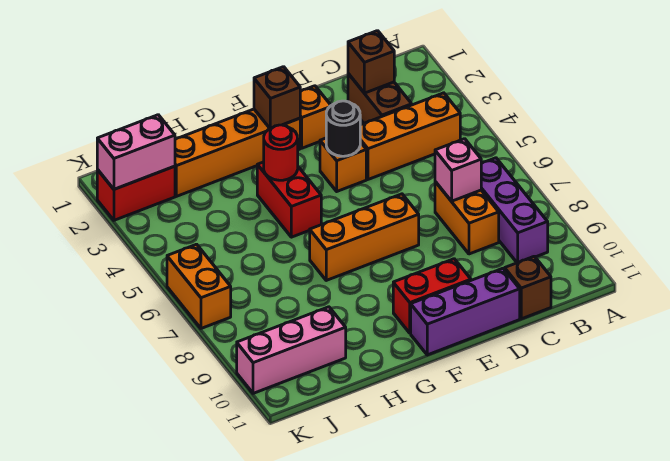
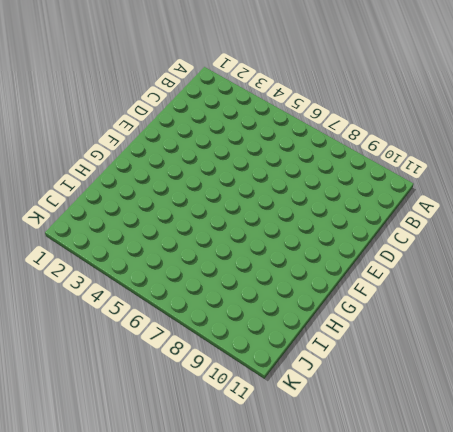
none -> orange brick B4:D4 level 1
none -> purple brick B7:B9 level 1
none -> brown brick C2:C3 level 1

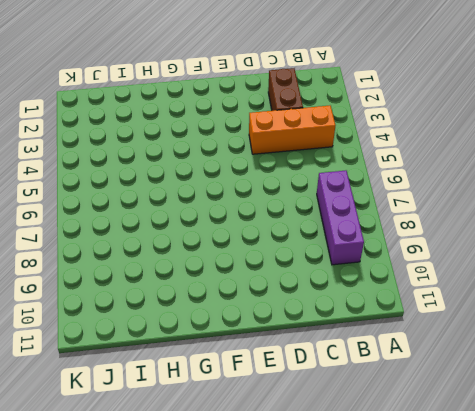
none -> orange brick C7:C8 level 1
none -> brown brick C11 level 1
none -> purple brick D11:F11 level 1

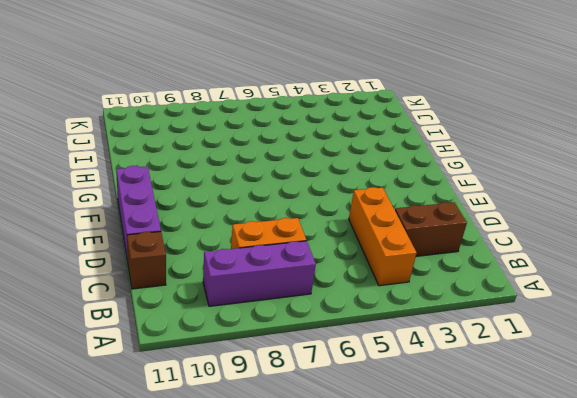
none -> orange brick E2 level 1
none -> orange brick E4 level 1
none -> orange brick E7:G7 level 1

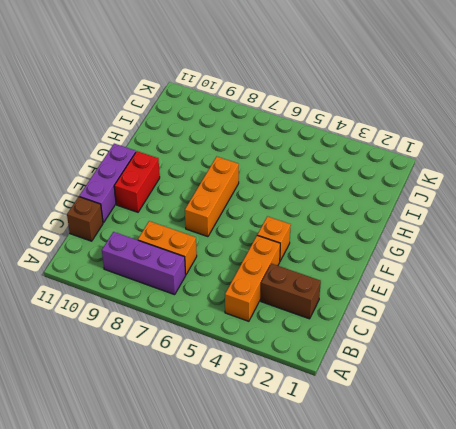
none -> orange brick E2 level 1
none -> orange brick F2:I2 level 1
none -> red brick G4:G5 level 1

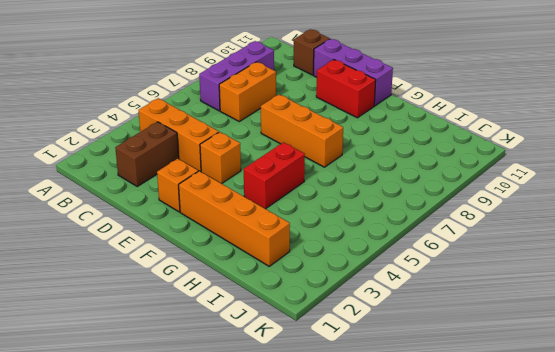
none -> pink brick I10:K10 level 1
none -> red brick J2:K2 level 1
none -> orange brick K6:K7 level 1

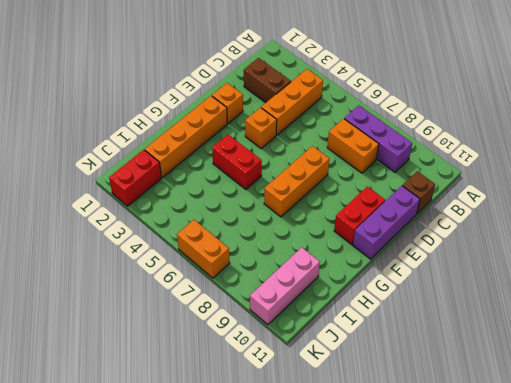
none -> brown brick C2 level 2
none -> pink brick C7 level 2
none -> black round brick E4 level 2

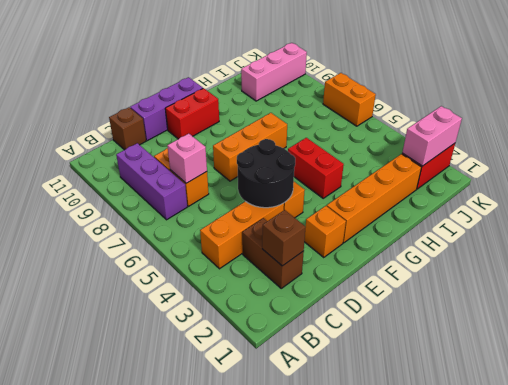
black round brick D4:E5 level 2 -> black round brick E4 level 2
none -> brown brick F2 level 2
none -> red round brick G4 level 2

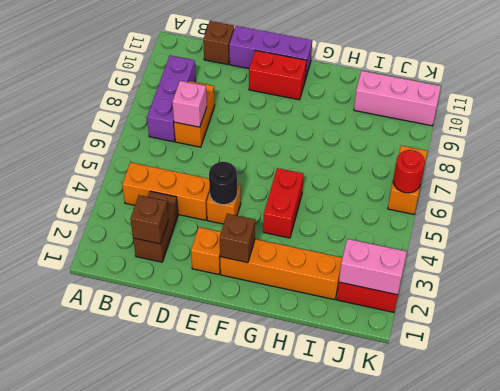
red round brick K6 level 2 -> red round brick G4 level 2
none -> orange brick E7:G7 level 1

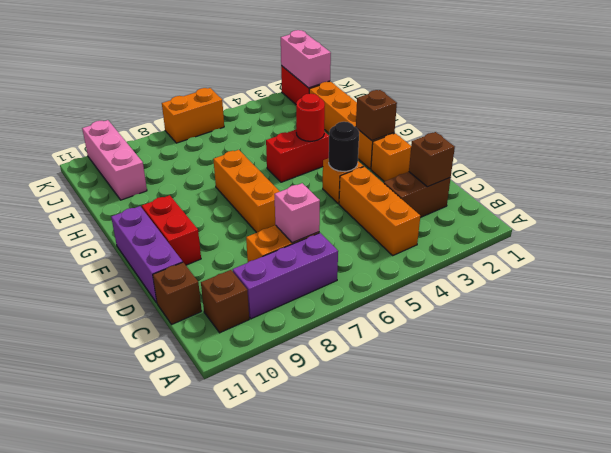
brown brick B10 level 1 -> none

